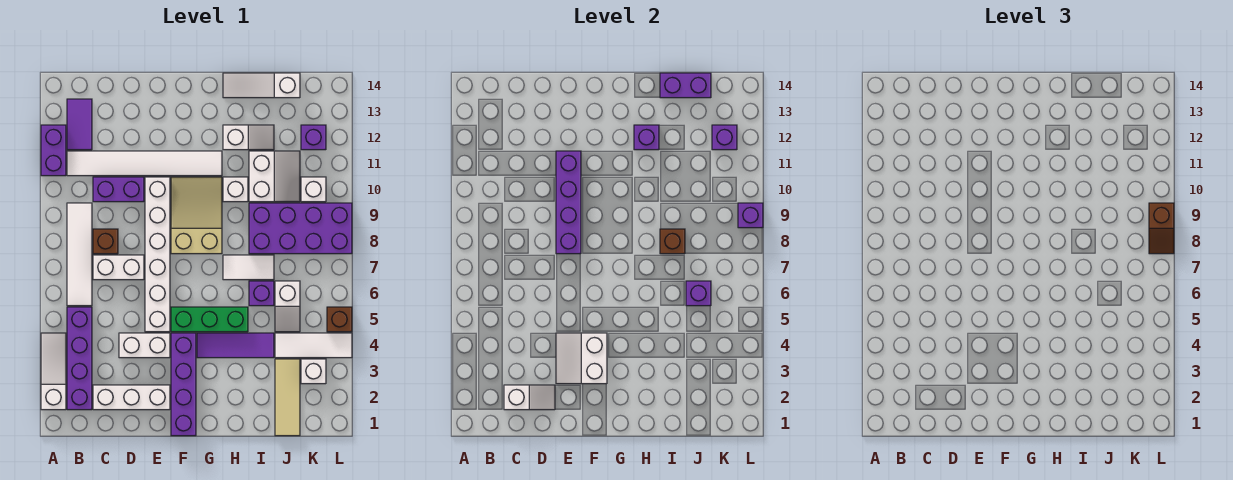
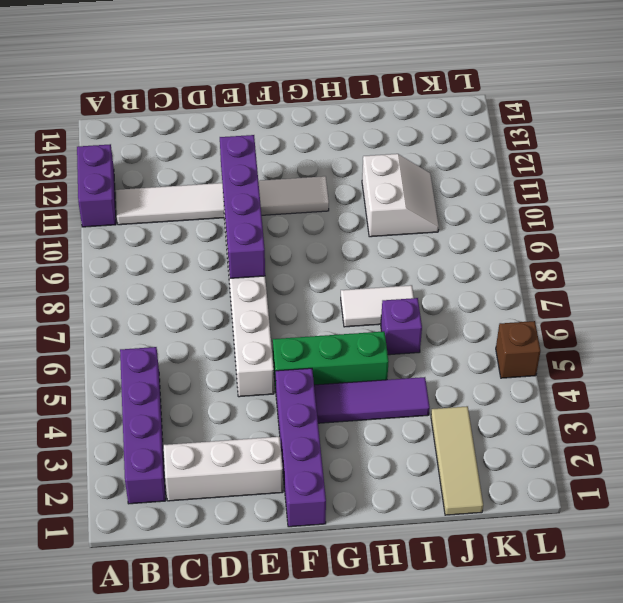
none -> white slope A2:A4 level 1 top 2
none -> white tile B6:B9 level 1
none -> purple tile B12:B13 level 1
none -> white brick C7:D7 level 1

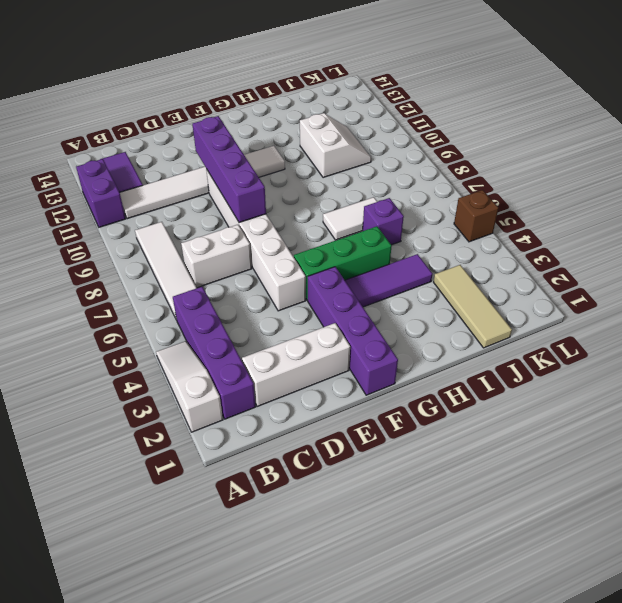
none -> brown brick C8 level 1
none -> purple brick C10:D10 level 1
none -> white brick D4:E4 level 1
none -> tan slope F8:G10 level 1 top 8

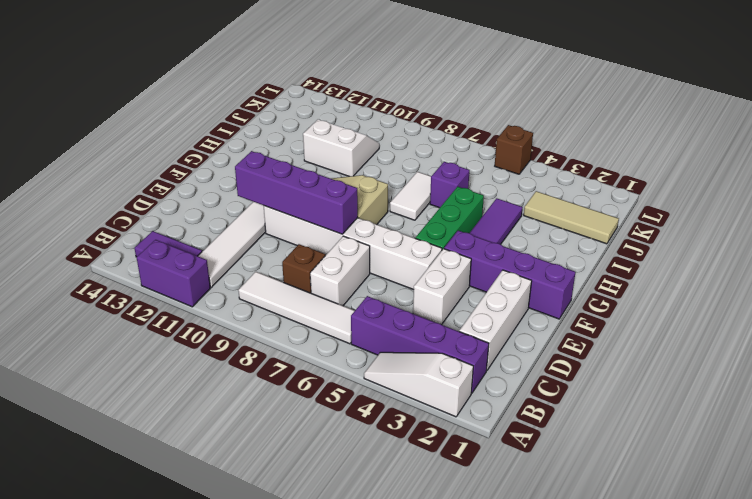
none -> purple brick C10:D10 level 1
none -> white brick H10 level 1
none -> white slope H12:I12 level 1 top H
none -> white slope H14:J14 level 1 top J

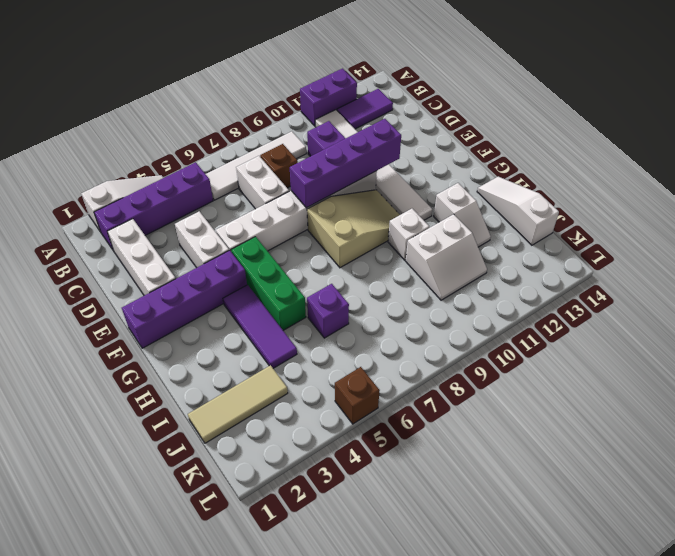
none -> white tile H7:I7 level 1
none -> purple brick I8:L9 level 1
none -> white tile J4:L4 level 1
none -> white slope J5:J6 level 1 top 6

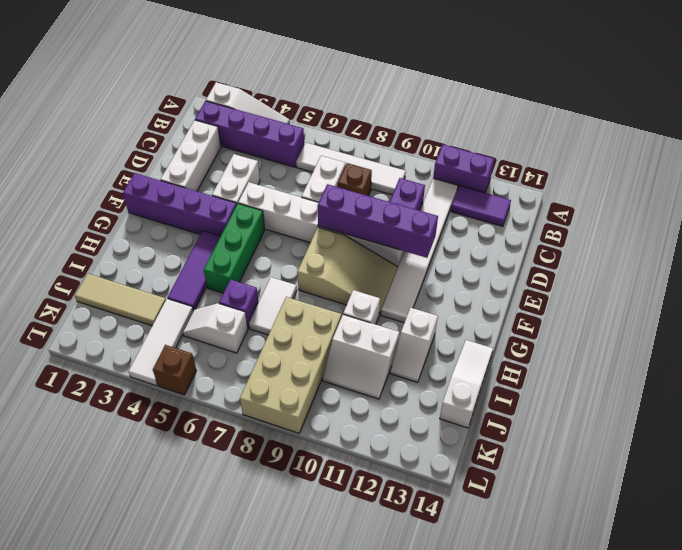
tan brick I8:L9 level 1 -> purple brick I8:L9 level 1
none -> white brick K3 level 1
none -> white brick K10 level 1
none -> purple brick K12 level 1
none -> white slope C2:D2 level 2 top C

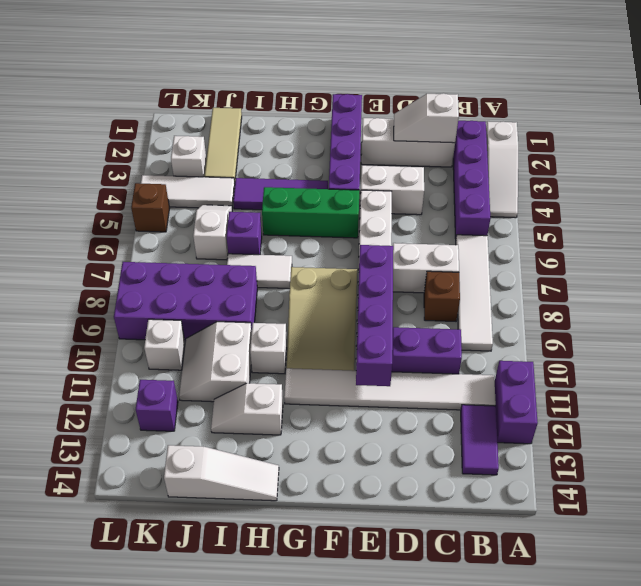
none -> white slope E3:F4 level 2 top F
none -> purple brick H12 level 2
none -> brown brick I8 level 2
none -> purple brick I14:J14 level 2

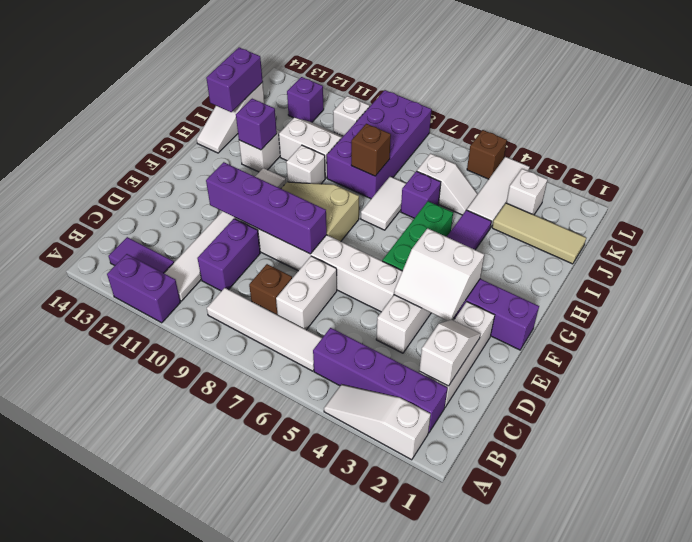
none -> purple brick J6 level 2
none -> purple brick K12 level 2
none -> purple brick L9 level 2
none -> brown slope L8:L9 level 3 top 9

